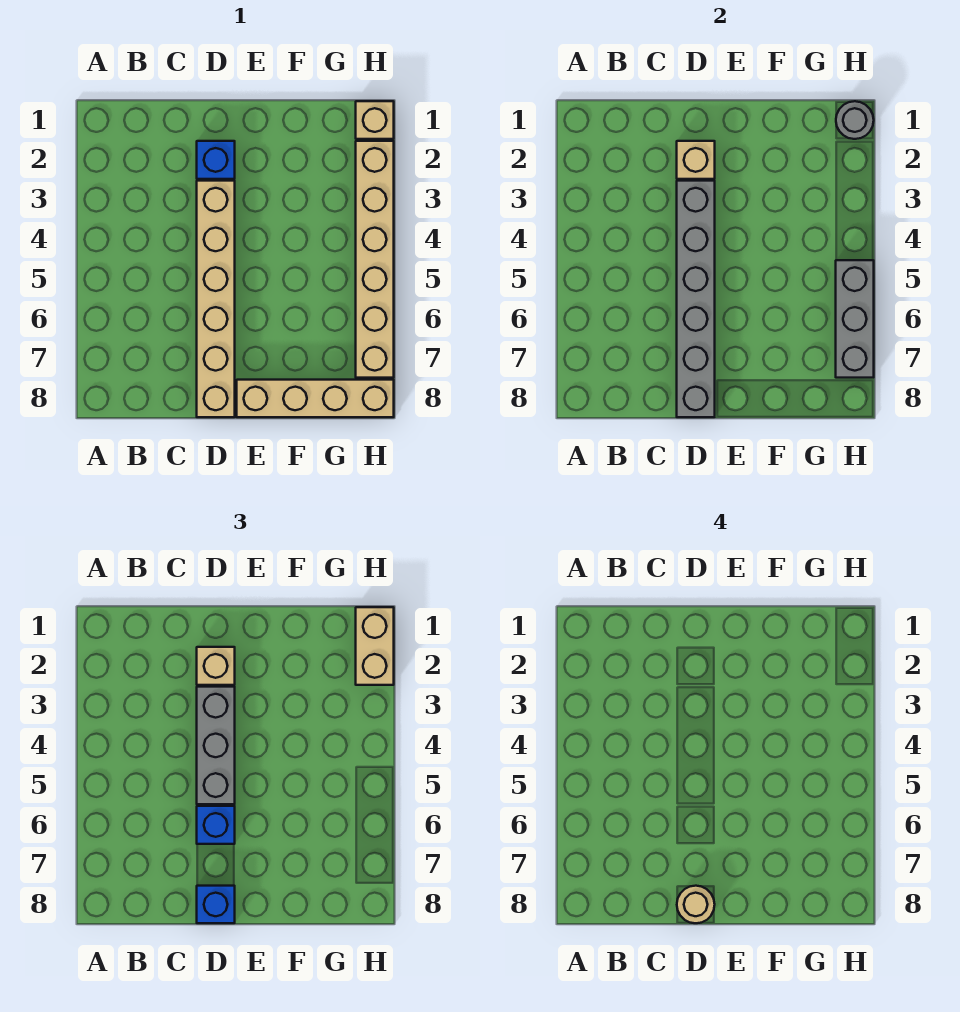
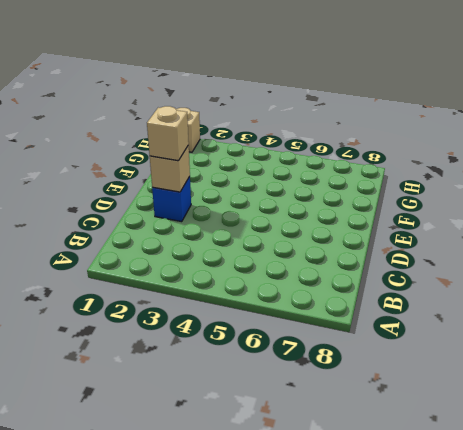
none -> tan brick D3:D8 level 1
none -> tan brick E8:H8 level 1
none -> tan brick H2:H7 level 1

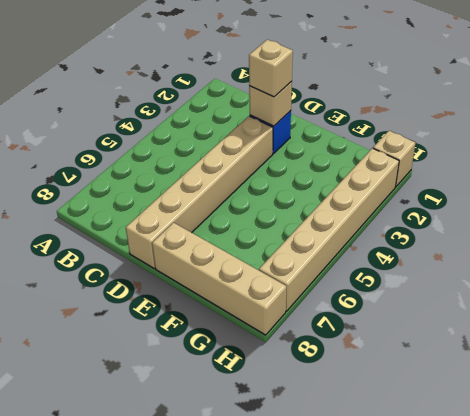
none -> grey brick D3:D8 level 2
none -> grey round brick H1 level 2
none -> grey brick H5:H7 level 2

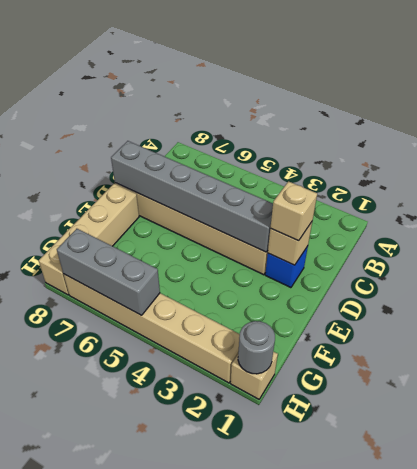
none -> grey brick D3:D5 level 3
none -> blue brick D6 level 3
none -> blue brick D8 level 3

